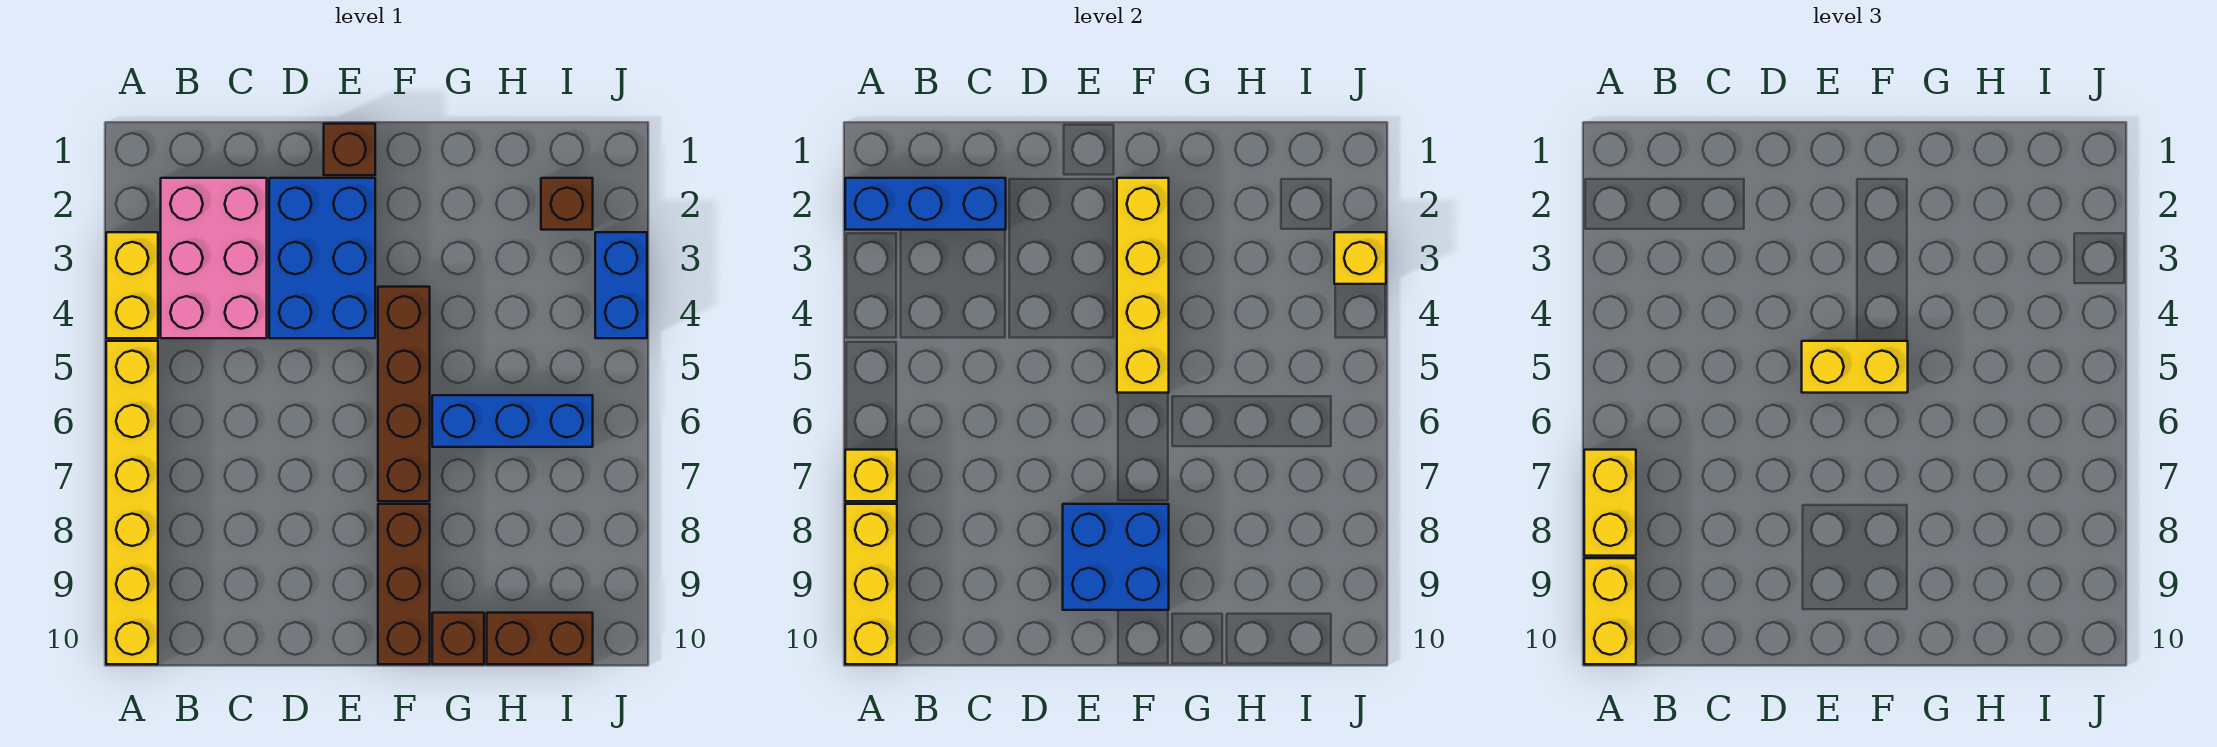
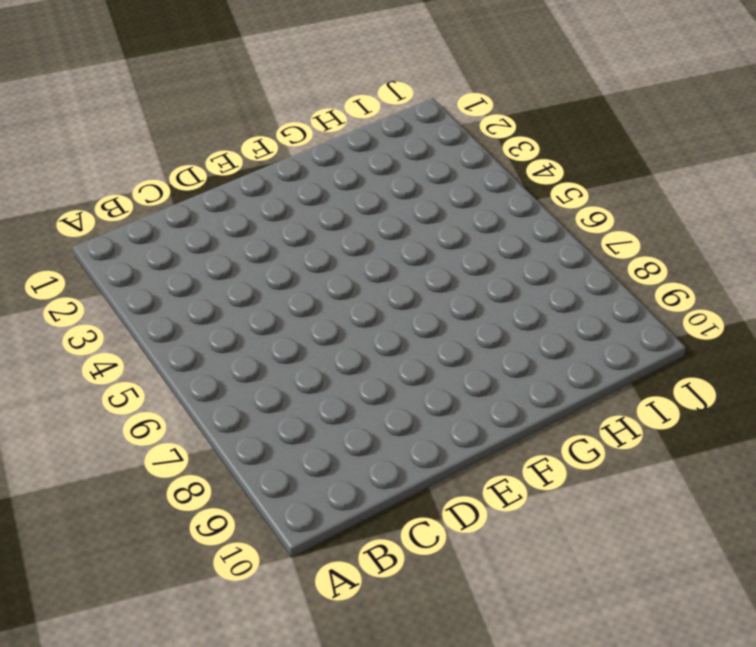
none -> yellow brick A3:A4 level 1
none -> yellow brick A5:A10 level 1
none -> pink brick B2:C4 level 1

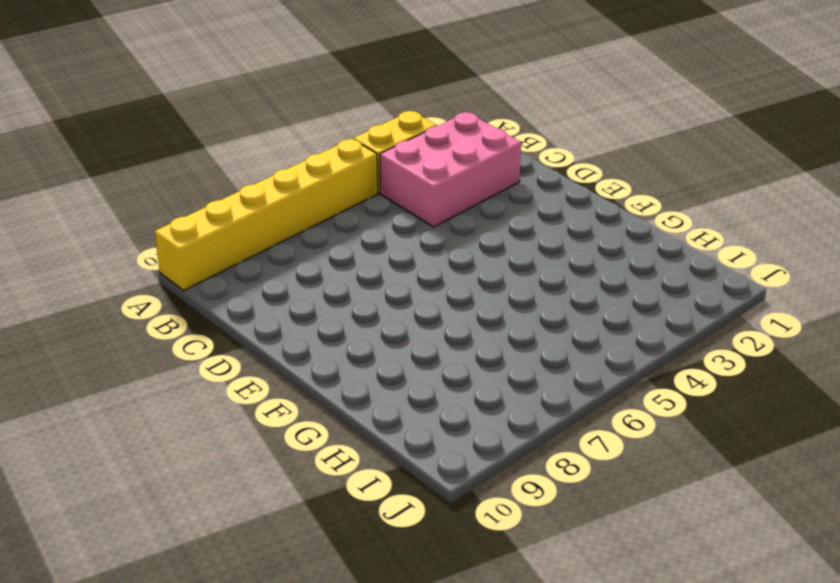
none -> blue brick D2:E4 level 1
none -> brown brick E1 level 1
none -> brown brick F4:F7 level 1

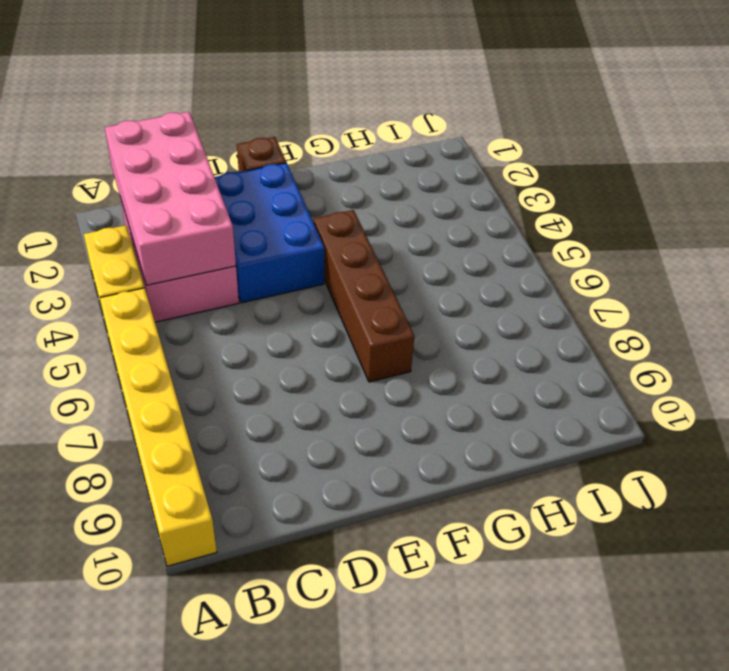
pink brick B1:C4 level 2 -> blue brick A2:C2 level 2
none -> brown brick F8:F10 level 1
none -> blue brick G6:I6 level 1
none -> brown brick G10 level 1

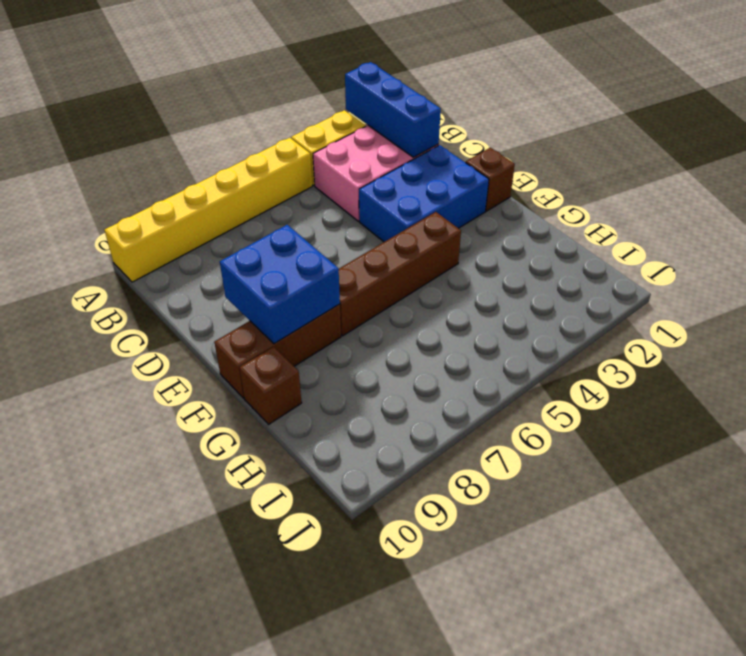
none -> blue brick G6:I6 level 1
none -> brown brick H10:I10 level 1
none -> brown brick I2 level 1

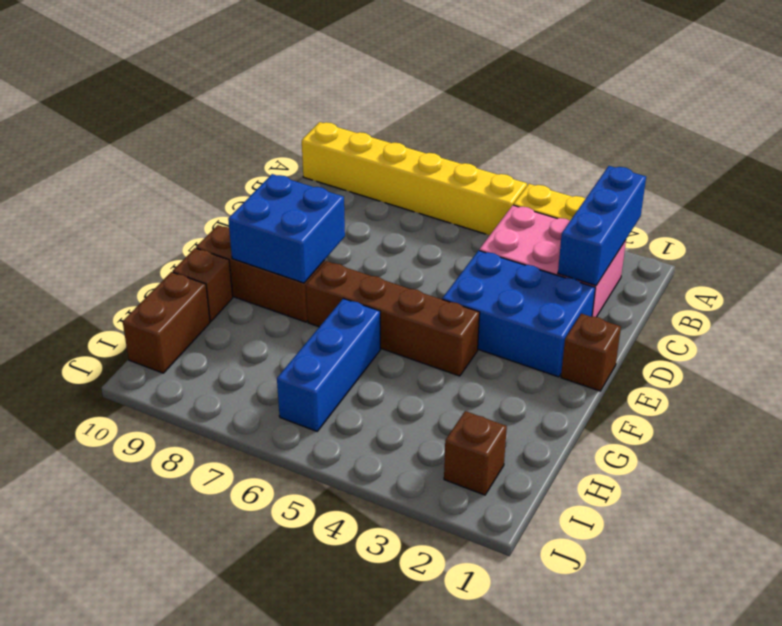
none -> blue brick J3:J4 level 1
none -> yellow brick A7 level 2
none -> yellow brick A8:A10 level 2

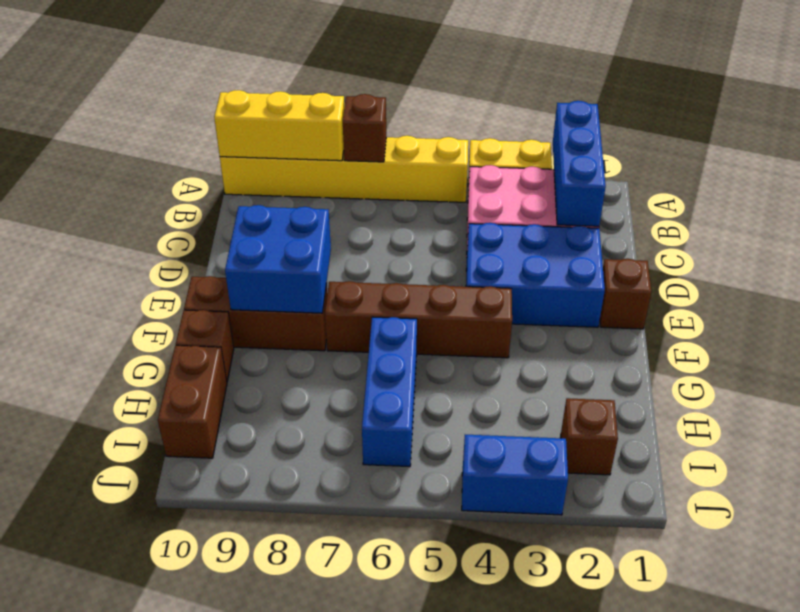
brown brick A7 level 2 -> yellow brick A7 level 2
none -> yellow brick F2:F5 level 2
none -> yellow brick J3 level 2
none -> yellow brick A7:A8 level 3

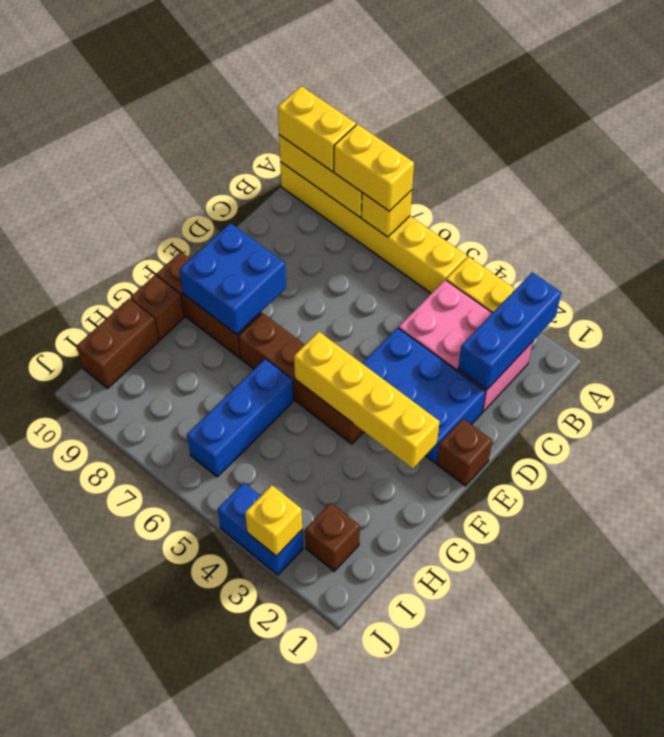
none -> yellow brick E5:F5 level 3

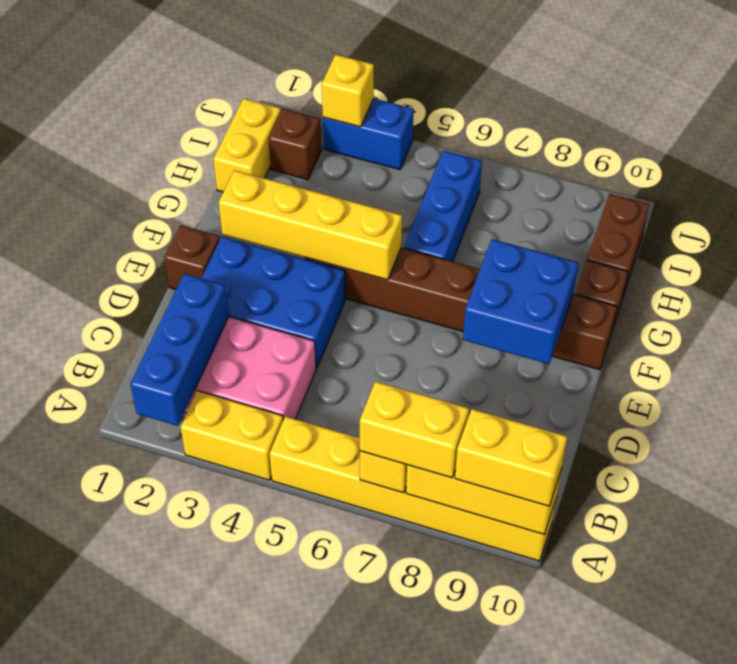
yellow brick H1:I1 level 1 -> yellow brick E5:F5 level 3

